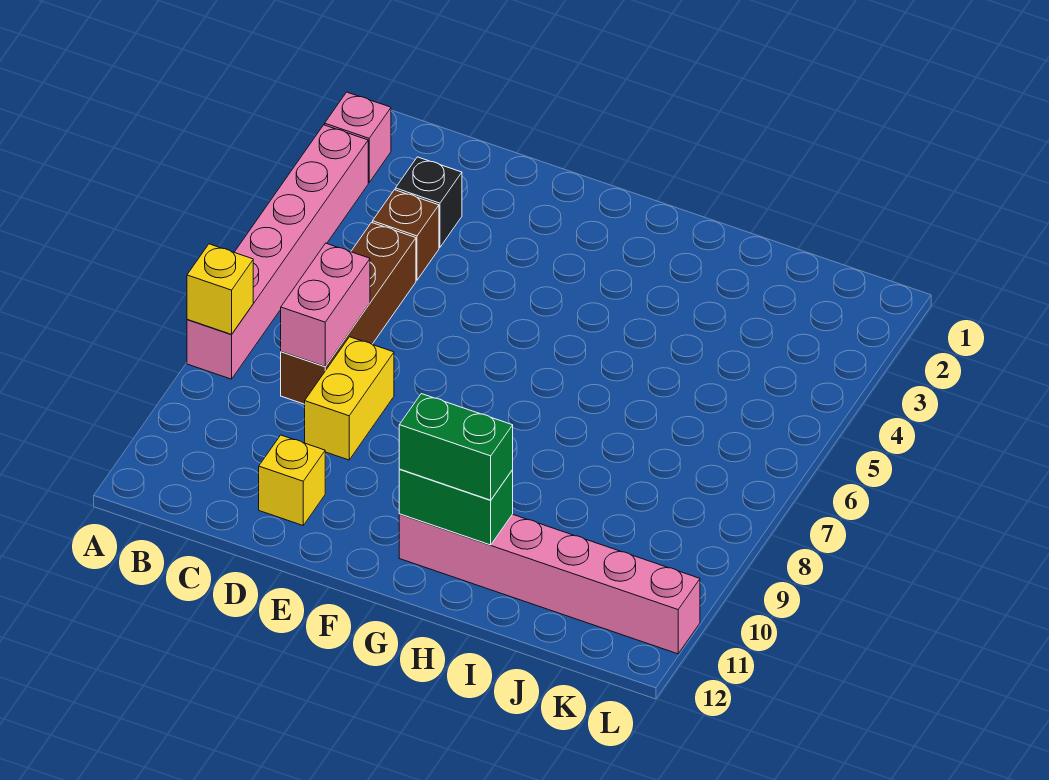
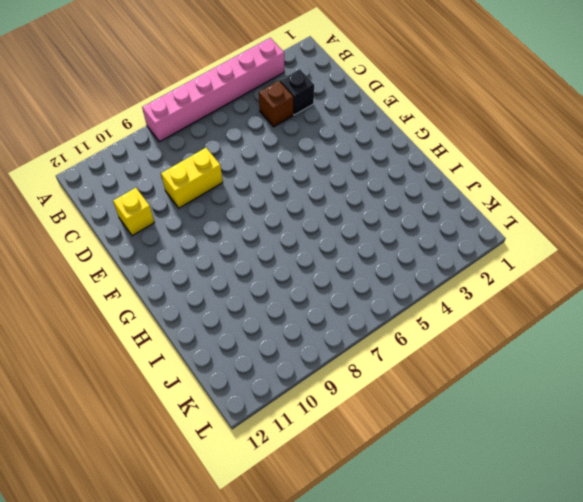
none -> pink brick A2 level 1
none -> brown brick C5:C8 level 1
none -> pink brick G11:L11 level 1

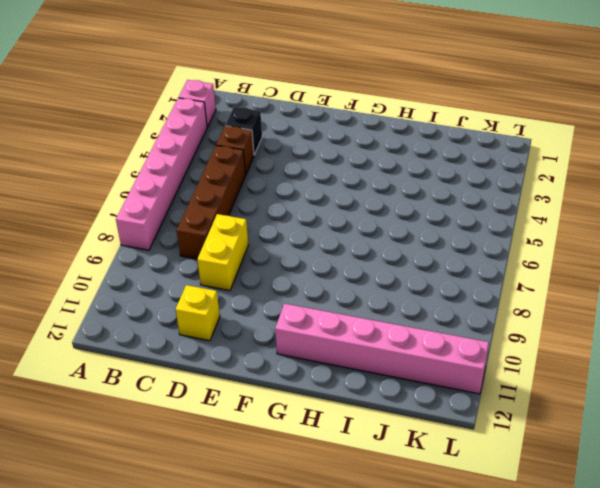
none -> yellow brick A8 level 2
none -> pink brick C7:C8 level 2
none -> green brick G11:H11 level 2

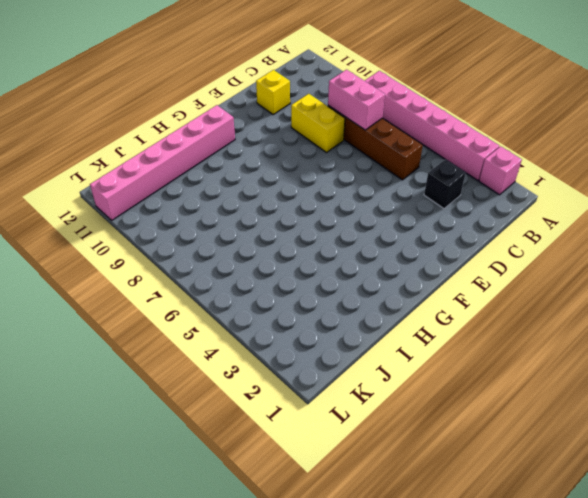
none -> brown brick C4 level 1
none -> yellow brick A8 level 2
none -> green brick G11:H11 level 2

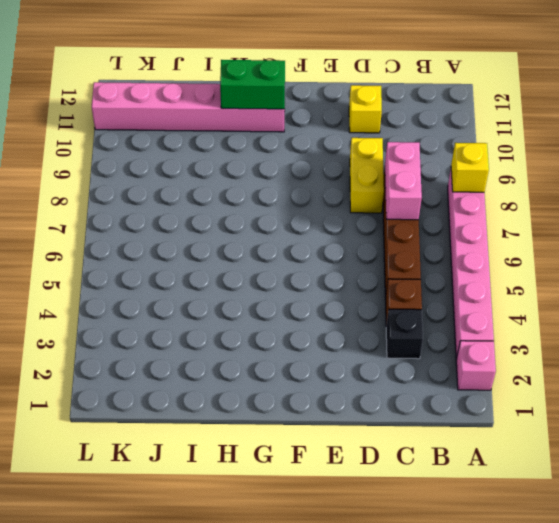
none -> green brick G11:H11 level 3

